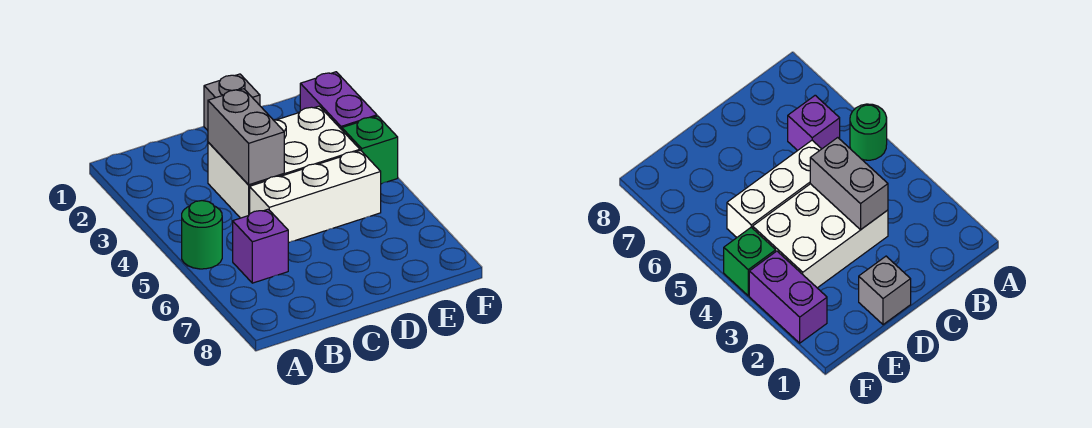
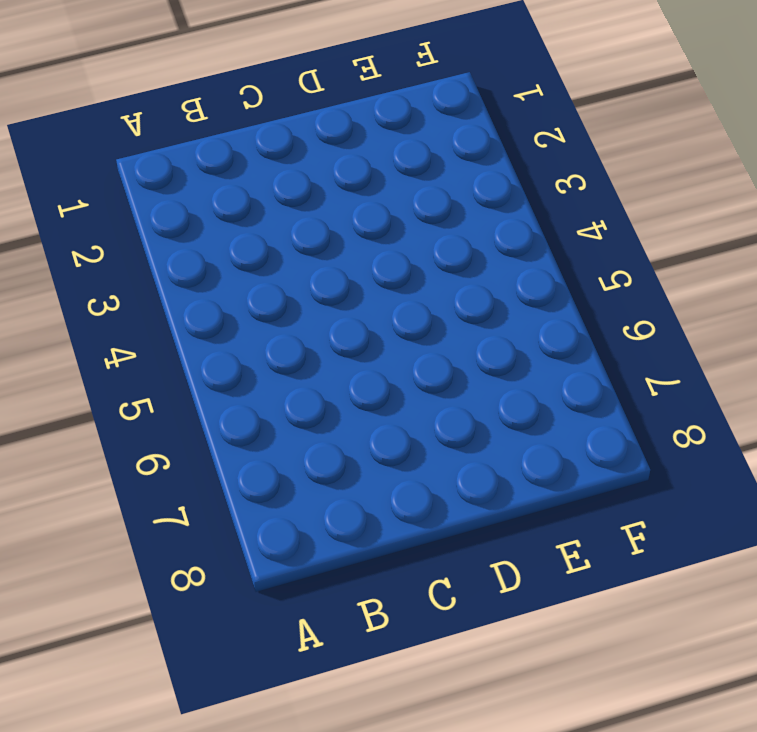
none -> green round brick A5 level 1
none -> purple brick B6 level 1

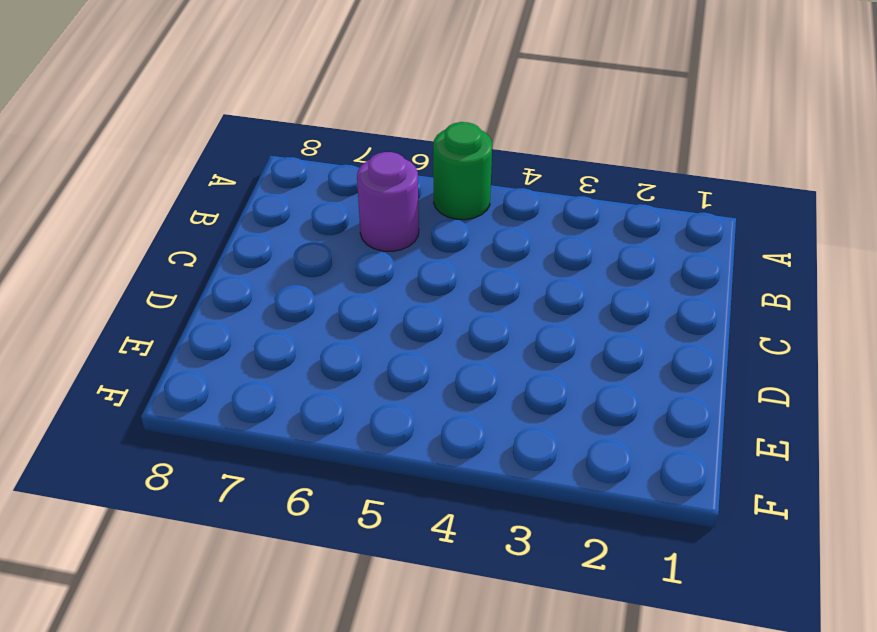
purple round brick B6 level 1 -> purple brick B6 level 1
none -> white brick C3:E4 level 1
none -> white brick C5:E5 level 1

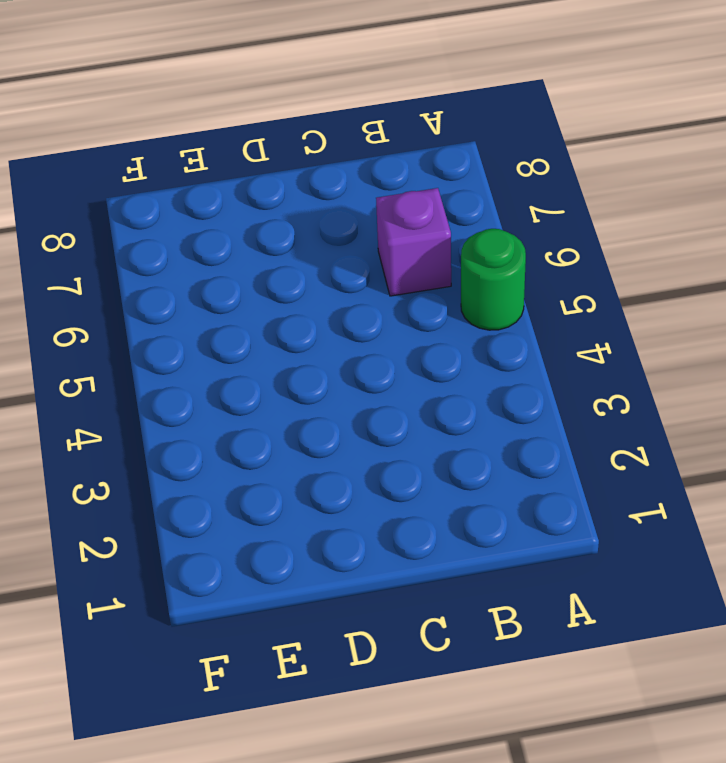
none -> white brick C3:E4 level 1
none -> white brick C5:E5 level 1

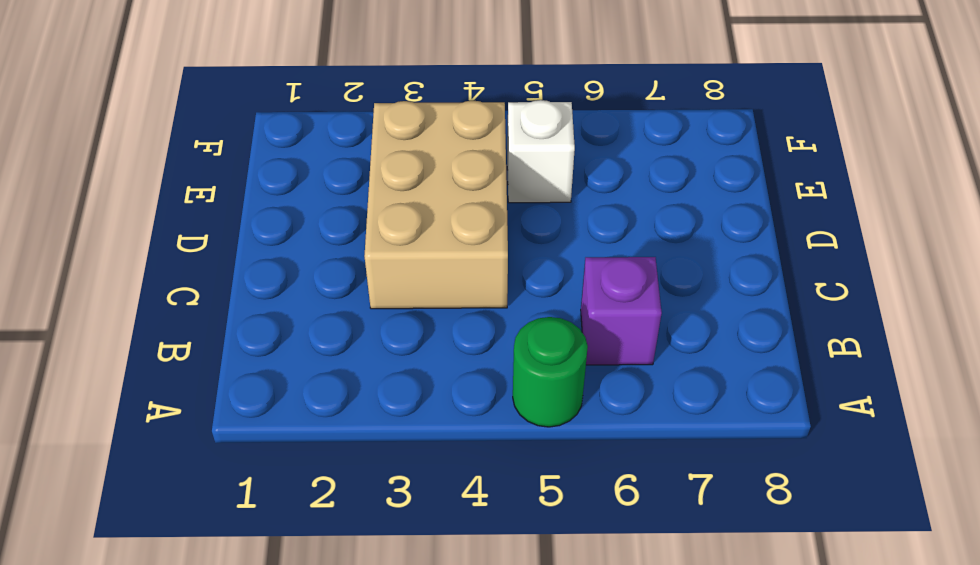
tan brick C3:E4 level 1 -> white brick C3:E4 level 1
white brick E5 level 1 -> white brick C5:E5 level 1
none -> grey brick D1 level 1
none -> purple brick F2:F3 level 1

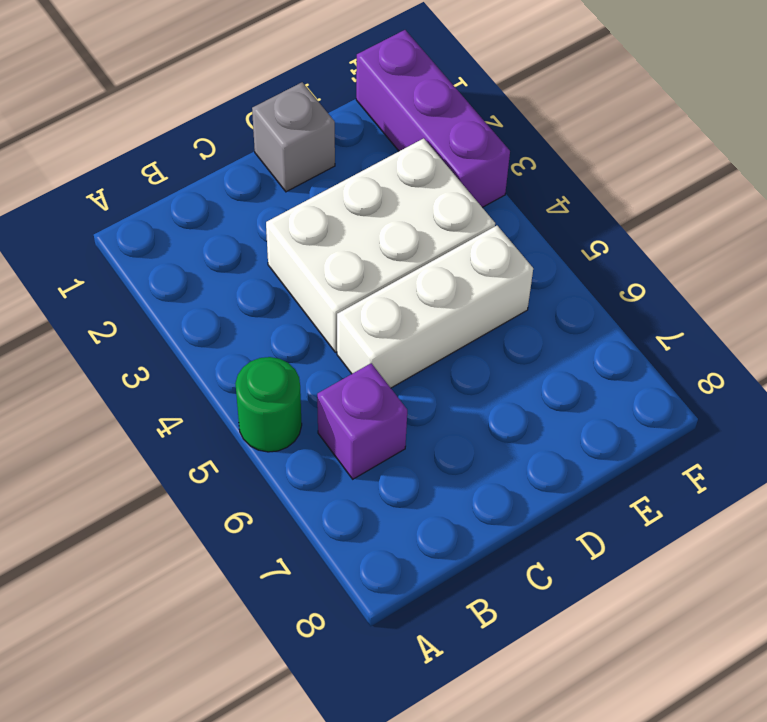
purple brick F1:F3 level 1 -> purple brick F2:F3 level 1
none -> green brick F4 level 1
none -> grey brick C3:C4 level 2

